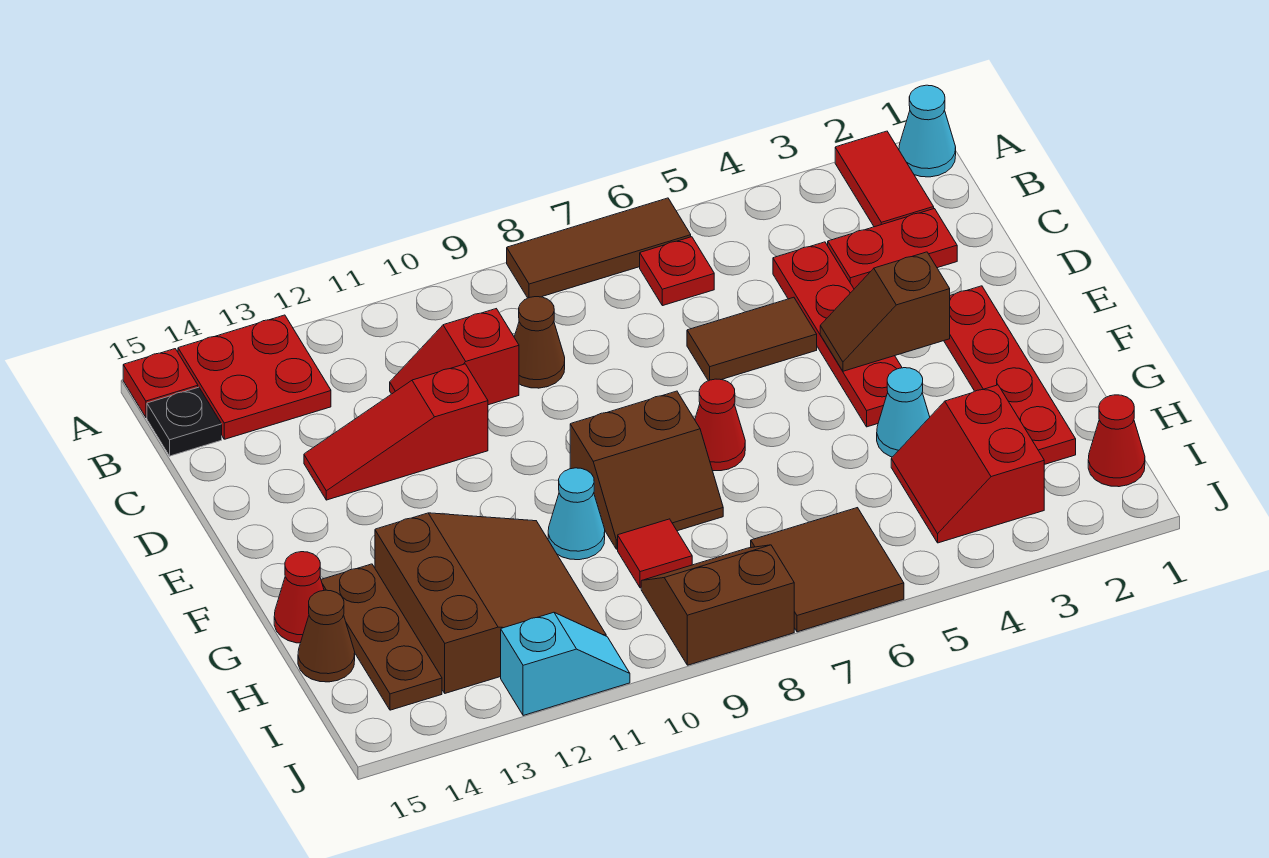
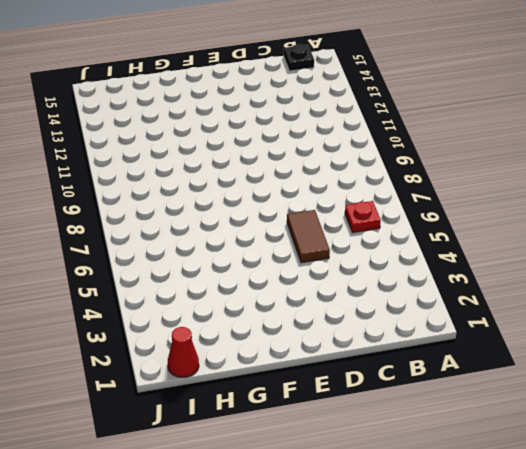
none -> cyan cone A1 level 1
none -> red tile A2:B2 level 1
none -> brown tile A6:A8 level 1

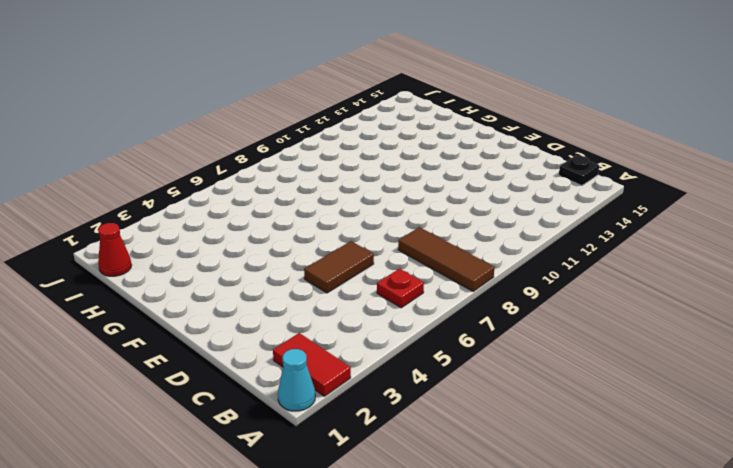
brown tile A8:C8 level 1 -> brown tile A6:A8 level 1
none -> red plate A13:B14 level 1
none -> red plate A15 level 1
none -> red plate C2:C3 level 1

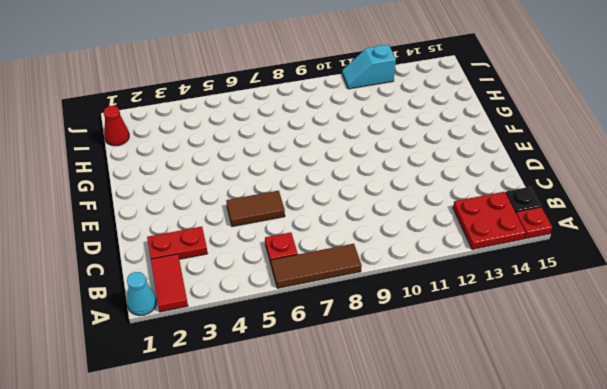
none -> red plate C4:F4 level 1
none -> brown cone C9 level 1
none -> red slope C10:C11 level 1 top 10

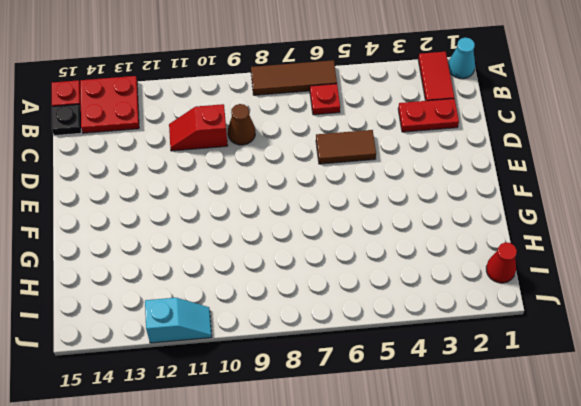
none -> red plate C4:F4 level 1
none -> red slope D11:D13 level 1 top 11
none -> red plate E2:H2 level 1

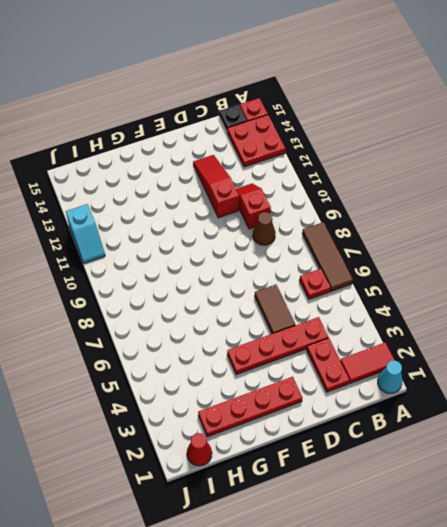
none -> red cone F7 level 1
none -> brown slope F8:G9 level 1 top F
none -> cyan cone G4 level 1

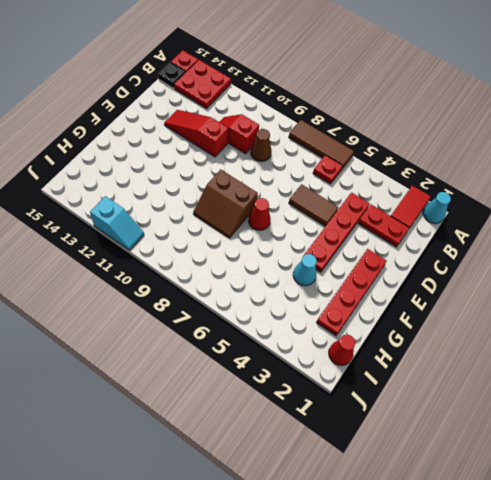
none -> cyan cone G10 level 1
none -> brown slope G11:I13 level 1 top 13
none -> brown plate G14:I14 level 1

